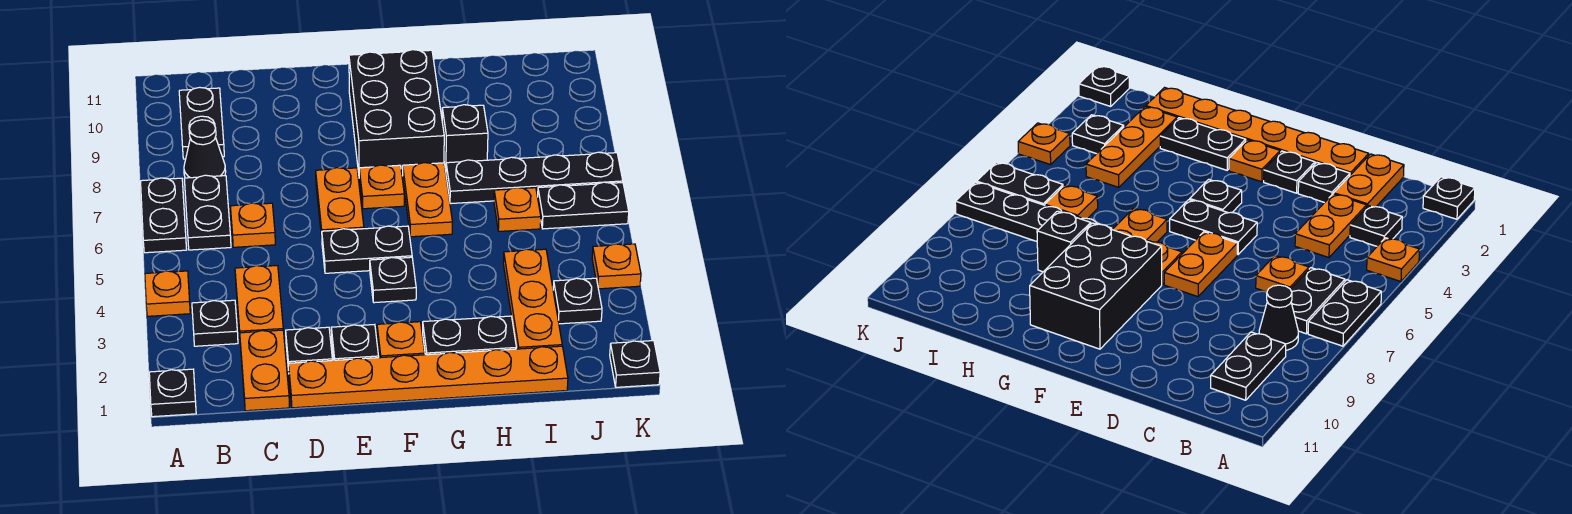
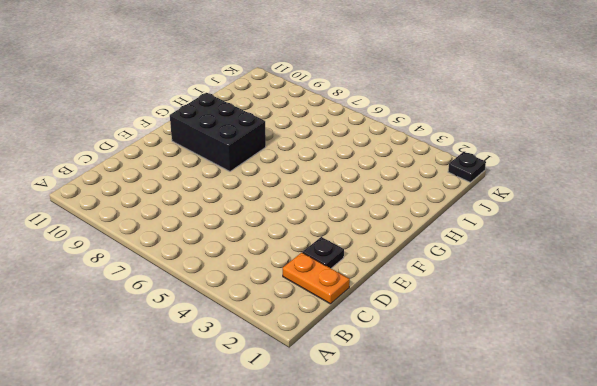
none -> black plate A1 level 1
none -> orange plate A4 level 1
none -> black plate A6:A7 level 1

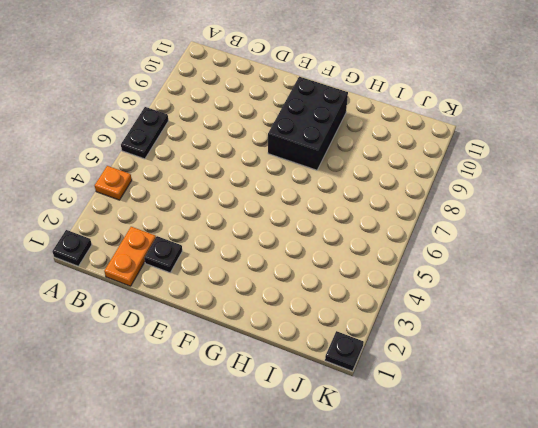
none -> black plate B3 level 1
none -> black plate B6:B7 level 1
none -> black cone B8 level 1

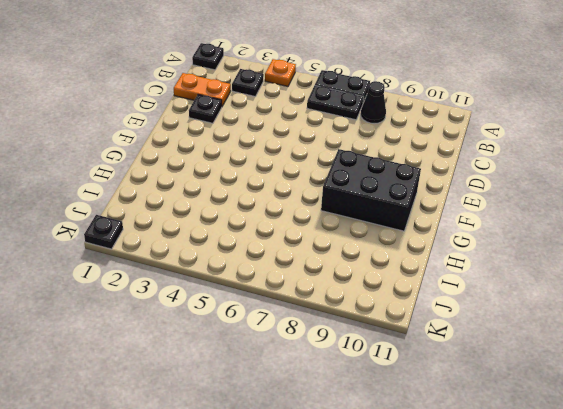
none -> black plate B9:B10 level 1
none -> orange plate C3:C4 level 1
none -> orange plate C6 level 1

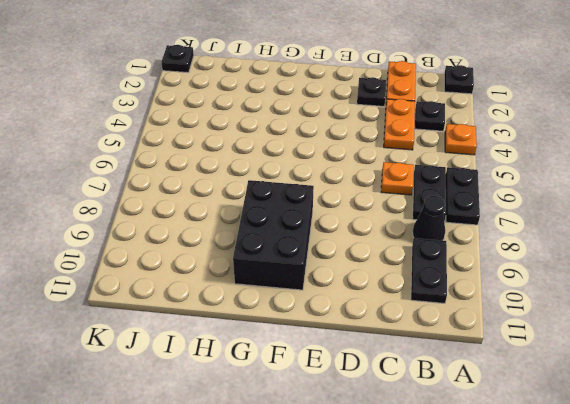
none -> orange plate D1:I1 level 1
none -> black plate E2 level 1
none -> black plate E5:F5 level 1

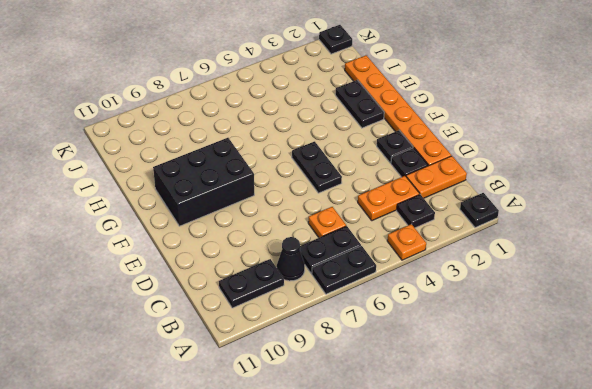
none -> orange plate E6:E7 level 1
none -> orange plate F2 level 1
none -> black plate F4 level 1

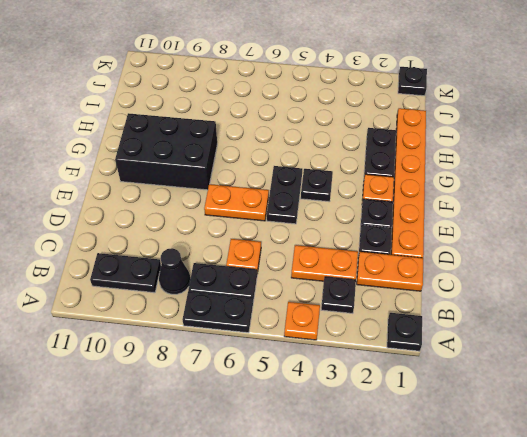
none -> orange plate F7 level 1
none -> orange plate G6:G7 level 1
none -> black plate H7:K7 level 1

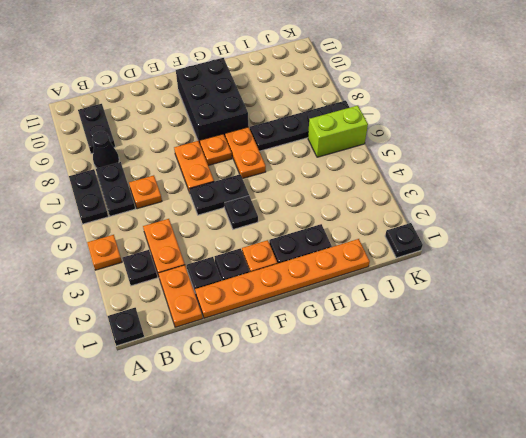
lime brick J6:K6 level 1 -> black plate J6:K6 level 1
none -> black brick H8 level 1
none -> orange plate I2:I4 level 1
none -> orange plate I6 level 1

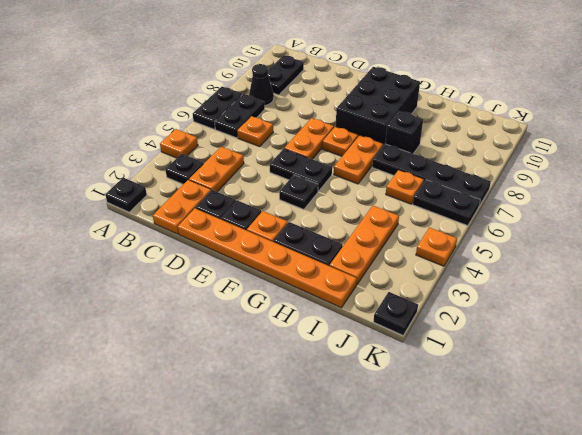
none -> black plate J3 level 1

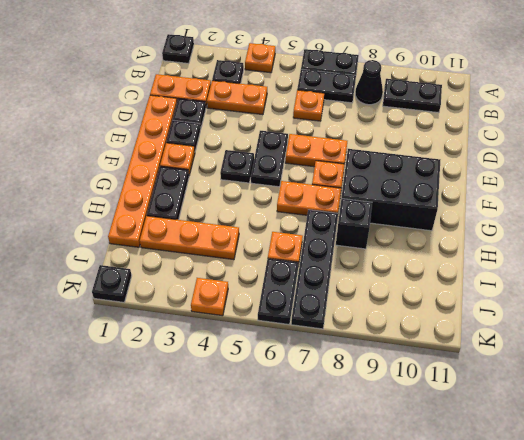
none -> black plate J3 level 1

